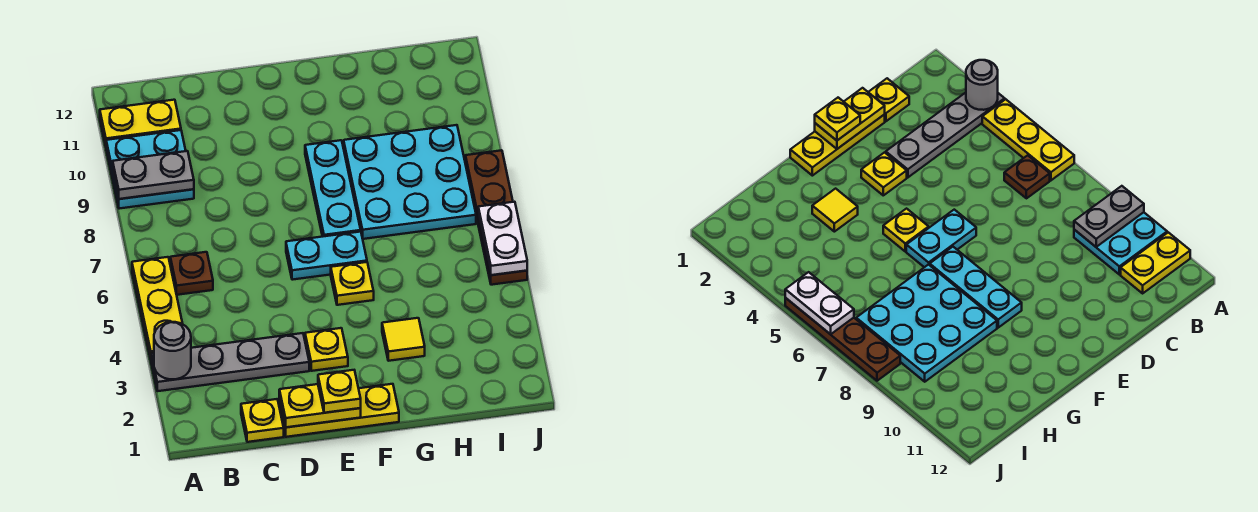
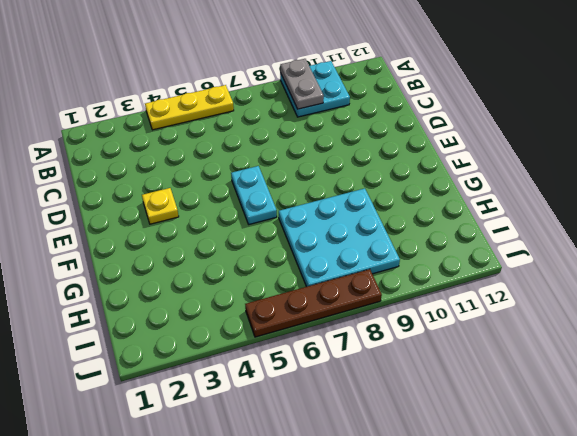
none -> grey plate A3:D3 level 1
none -> yellow plate A11:B11 level 1
none -> brown plate B6 level 1

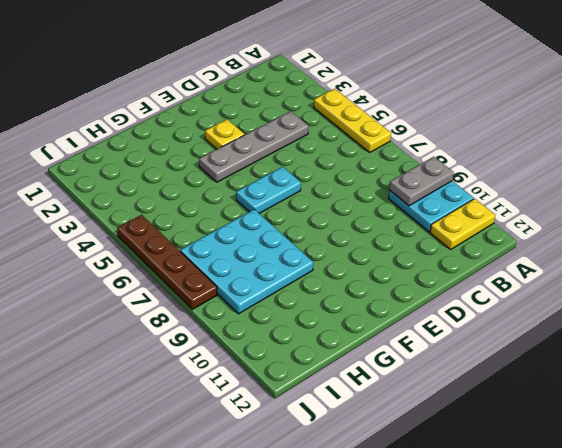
grey plate C4:F4 level 1 -> grey plate A3:D3 level 1
none -> brown plate B6 level 1
none -> yellow plate C1 level 1
none -> yellow plate D1:F1 level 1

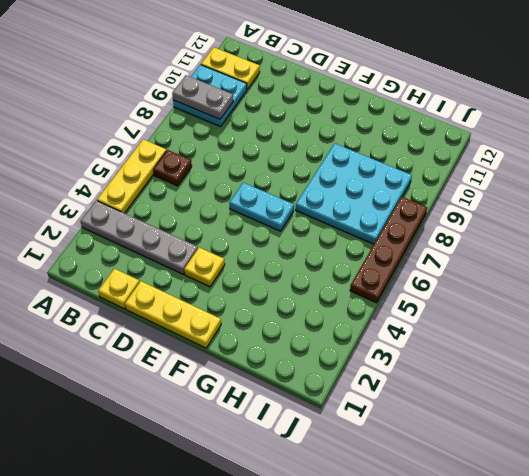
none -> yellow plate F5 level 1
none -> cyan plate F7:F9 level 1
none -> yellow tile G3 level 1

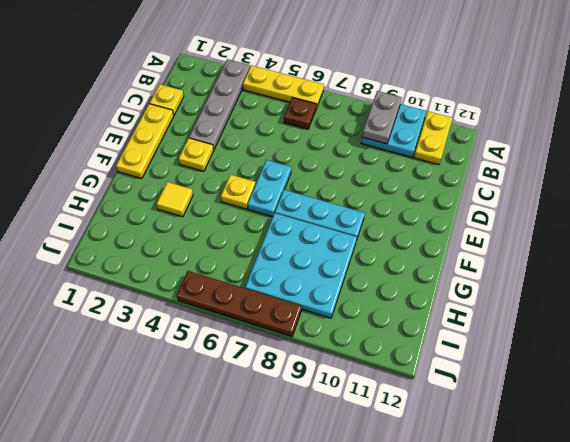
none -> grey round brick A3 level 2
none -> yellow plate D1:E1 level 2
none -> white plate J5:J6 level 2

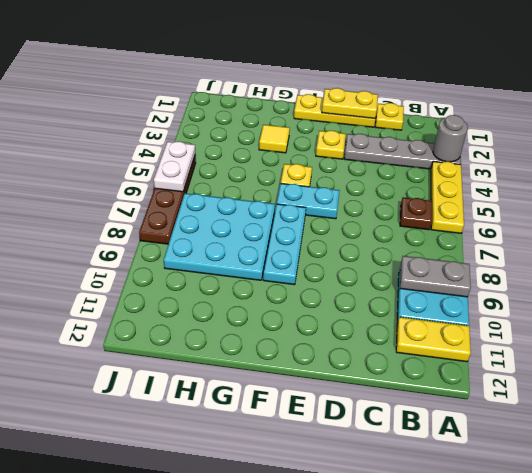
none -> yellow plate E1 level 3

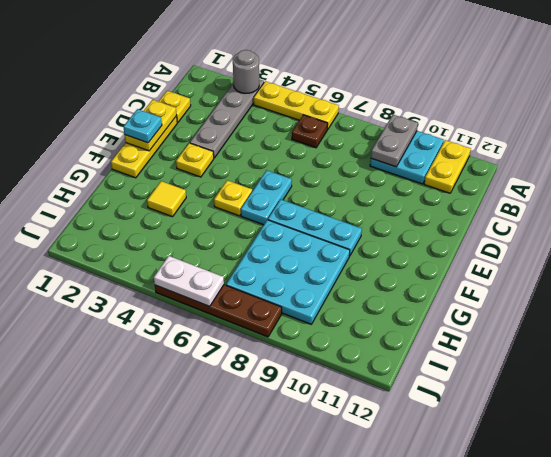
cyan plate E1 level 3 -> yellow plate E1 level 3

